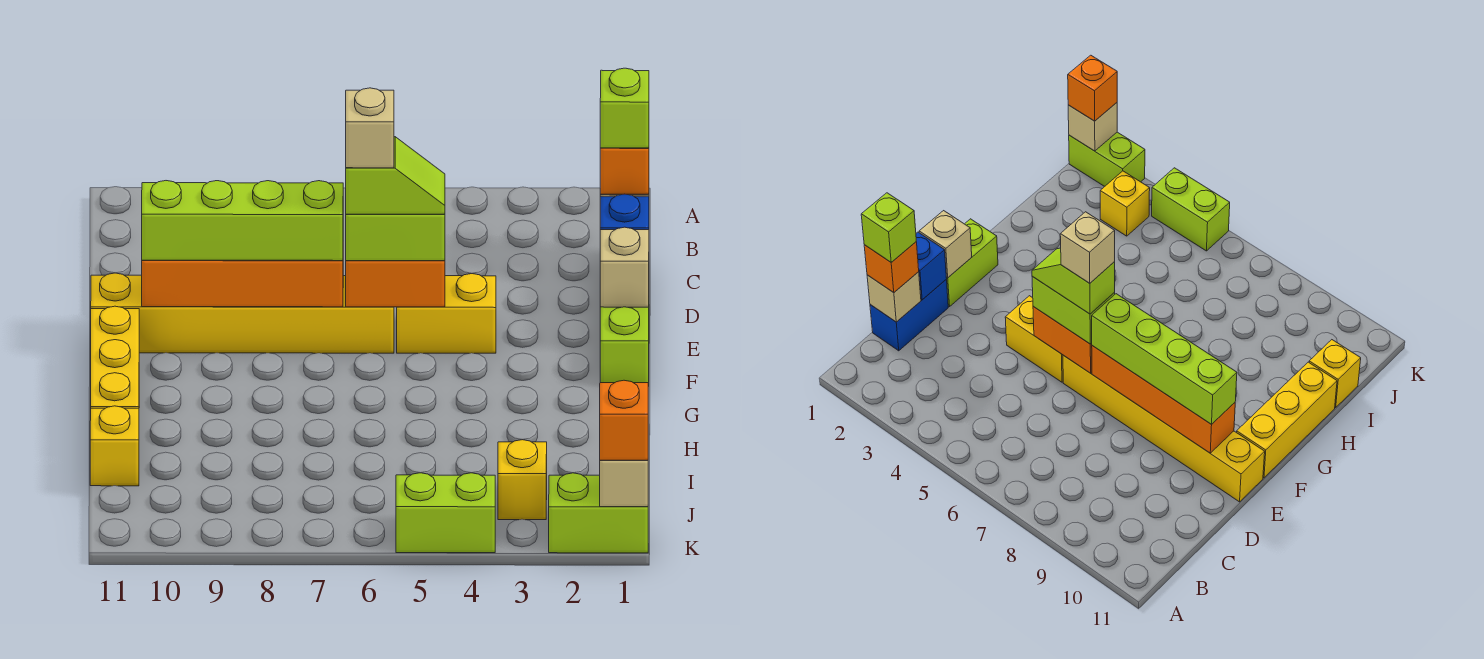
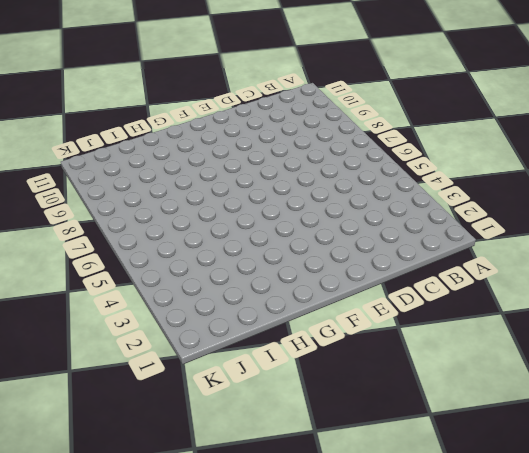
none -> blue brick C1:D1 level 1
none -> lime brick E1:F1 level 1
none -> yellow brick E4:E5 level 1

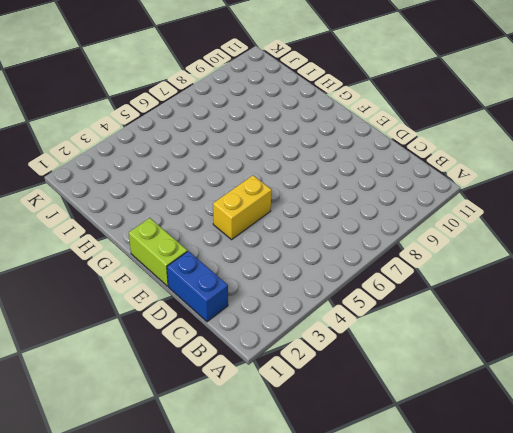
none -> yellow brick E6:E11 level 1
none -> yellow brick F11:H11 level 1
none -> yellow brick I11 level 1

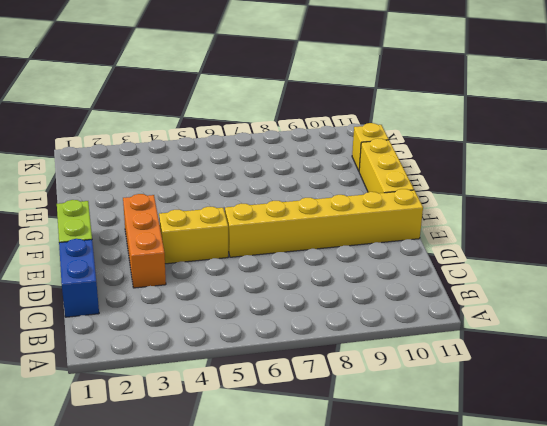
orange brick D3:F3 level 1 -> none
none -> yellow brick J3 level 1
none -> lime brick K1:K2 level 1
none -> lime brick K4:K5 level 1

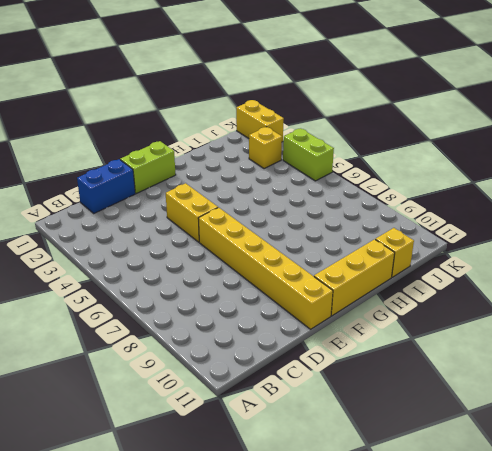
yellow brick K1:K2 level 1 -> lime brick K1:K2 level 1
none -> tan brick C1 level 2
none -> blue brick D1 level 2
none -> tan brick E1 level 2

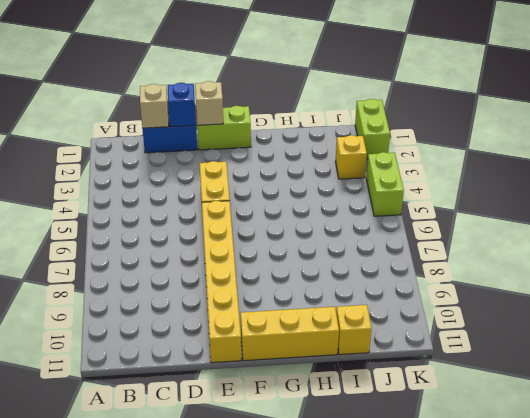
none -> orange brick E5:E6 level 2
none -> orange brick E7:E10 level 2
none -> tan brick K1 level 2

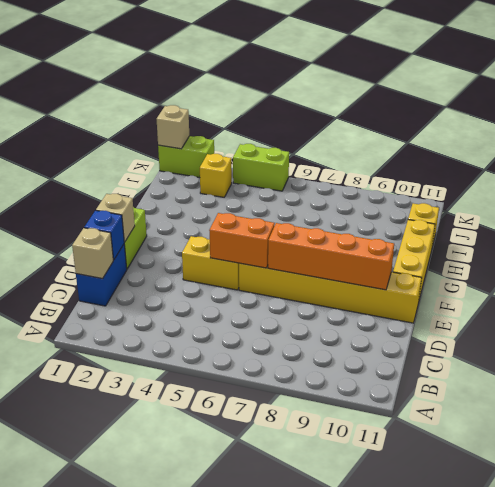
none -> orange brick C1 level 3
none -> lime brick E5:E6 level 3
none -> lime brick E7:E10 level 3

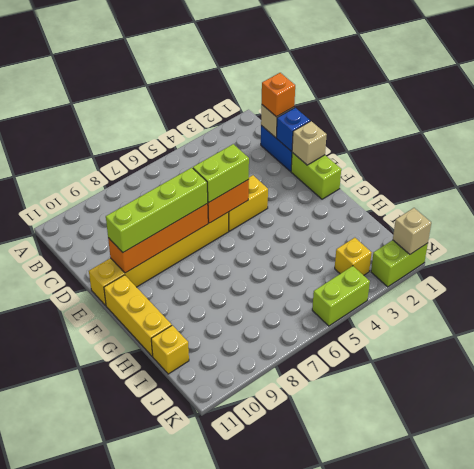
none -> orange brick K1 level 3
none -> lime brick C1 level 4
none -> lime slope E5:E6 level 4 top 6

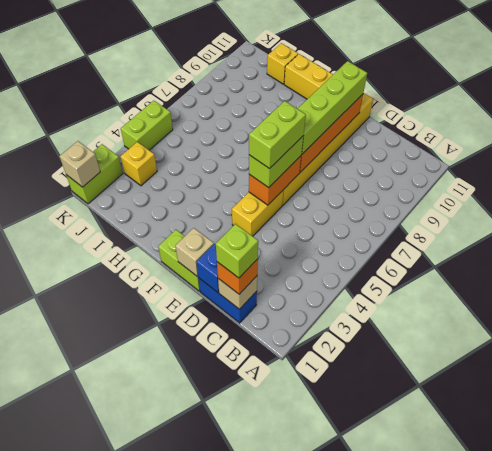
lime brick E5:E6 level 4 -> lime slope E5:E6 level 4 top 6
none -> orange brick K1 level 3
none -> tan brick E6 level 5

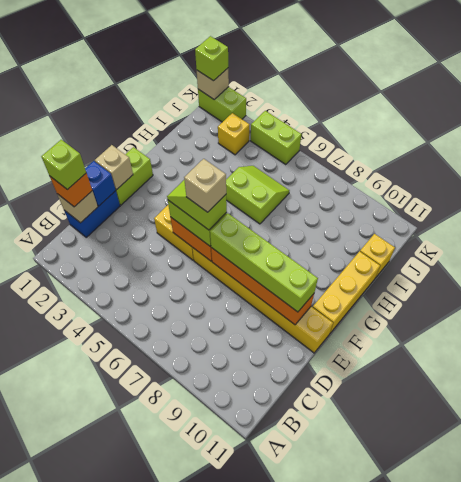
lime slope H5:I6 level 1 top H -> none
lime brick K1 level 3 -> orange brick K1 level 3

